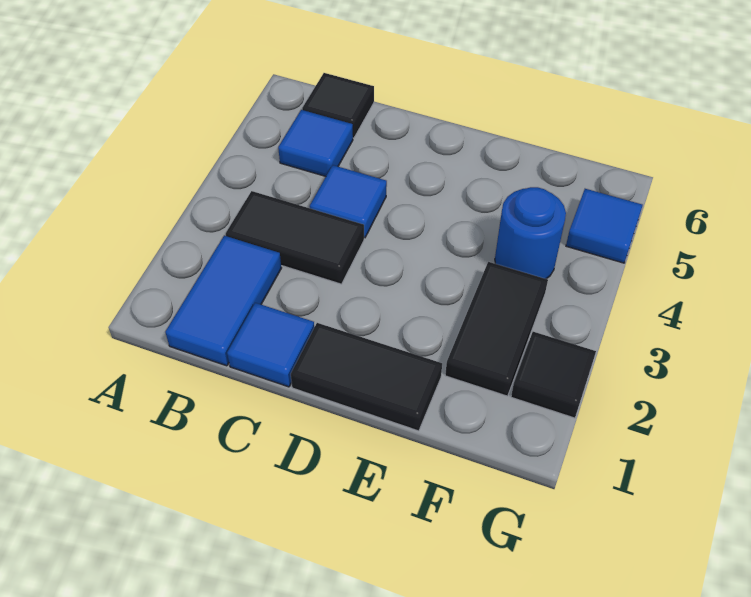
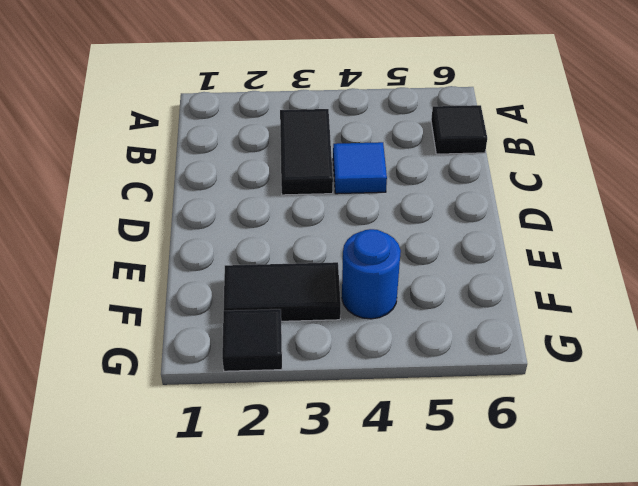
none -> blue tile B1:B2 level 1
none -> blue tile B5 level 1

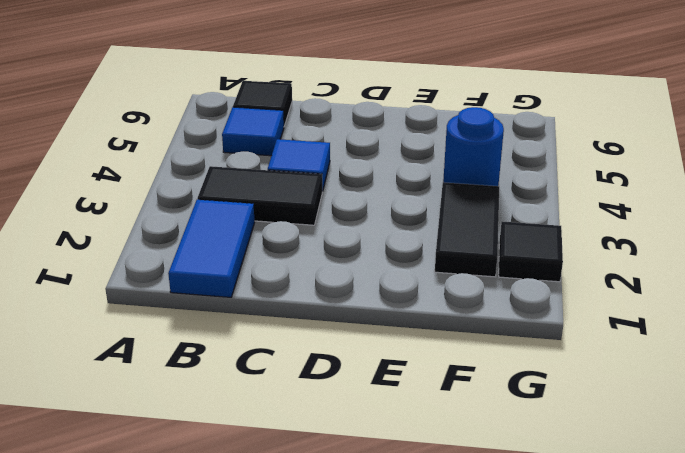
none -> blue tile C1 level 1
none -> black tile D1:E1 level 1

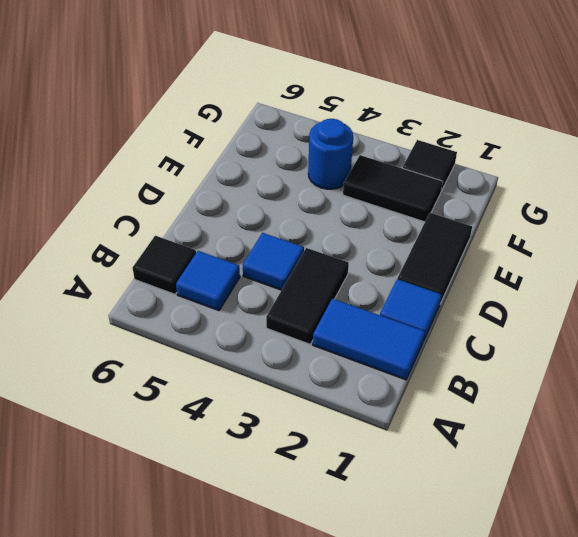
none -> blue tile G5 level 1

